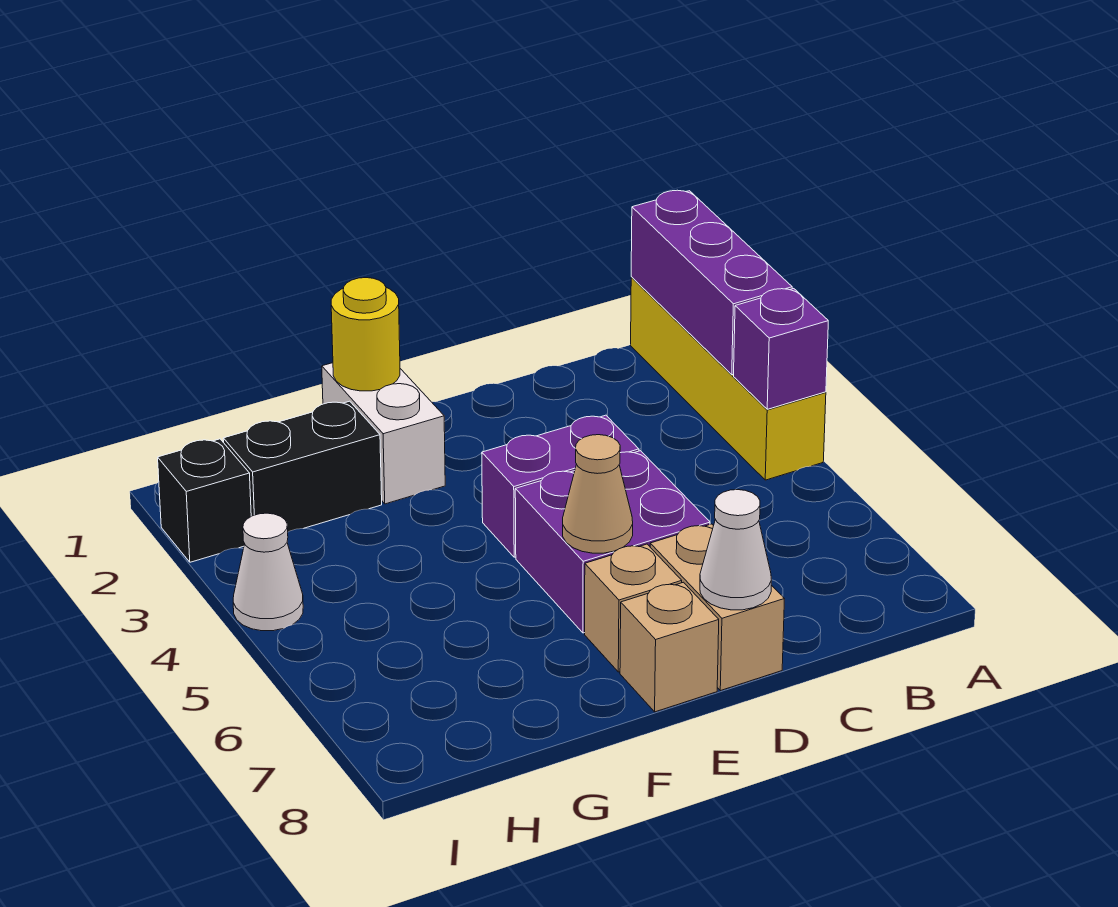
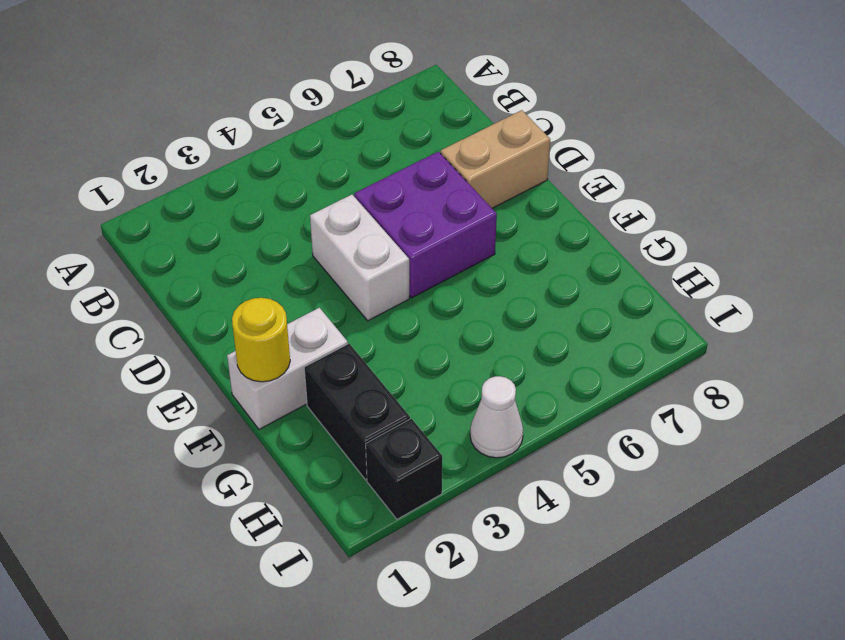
white brick D4:E4 level 1 -> purple brick D4:E4 level 1
none -> yellow brick A1:A4 level 1
none -> tan brick E7 level 1
none -> tan brick E8 level 1

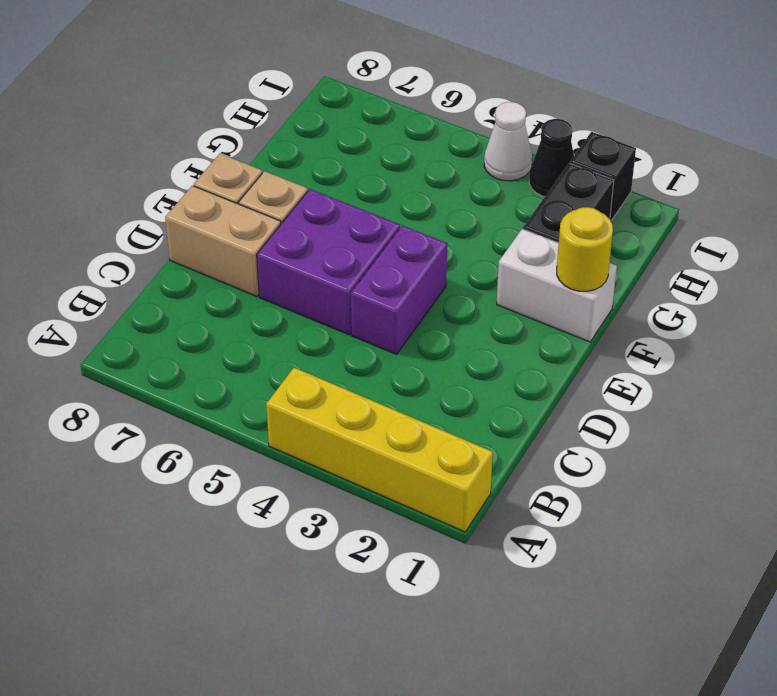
black cone I3 level 1 -> none
none -> purple brick A1:A3 level 2
none -> purple brick A4 level 2
none -> white cone D8 level 2

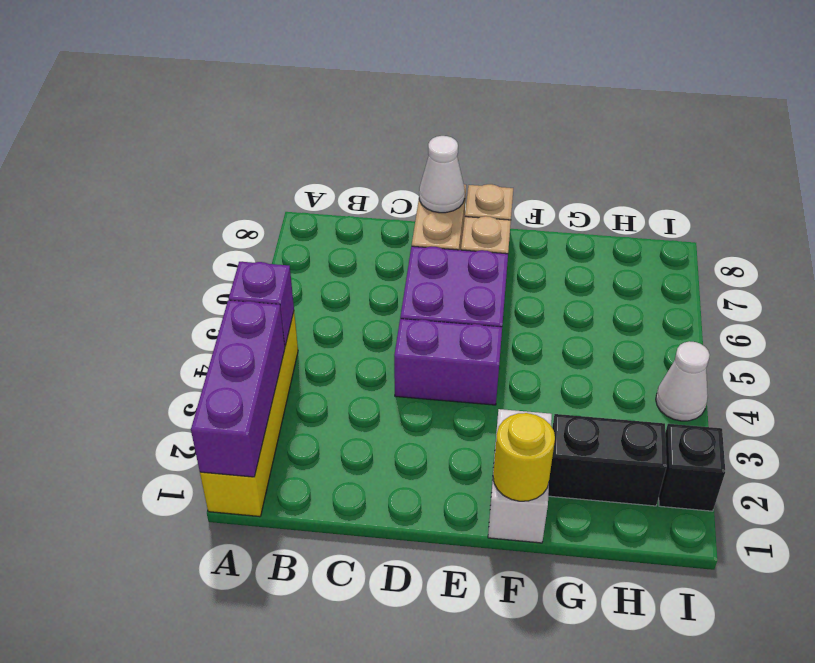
none -> tan cone E6 level 2

